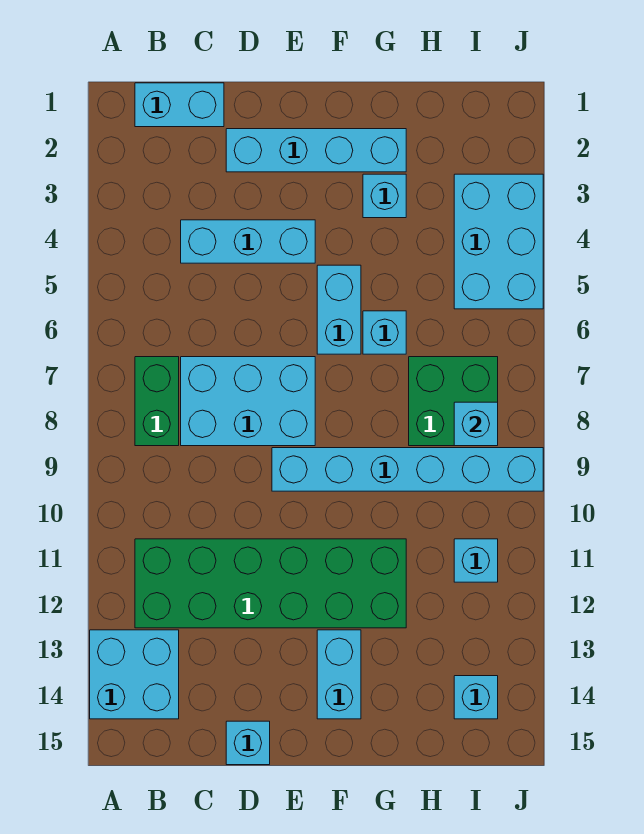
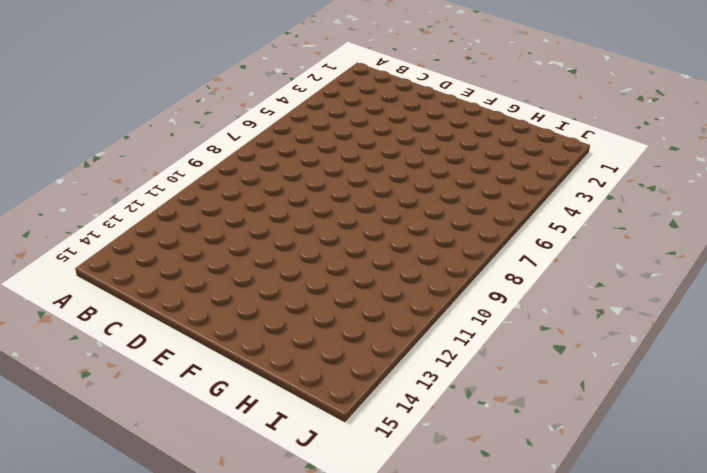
none -> cyan brick A13:B14 level 1
none -> cyan brick B1:C1 level 1
none -> green brick B7:B8 level 1

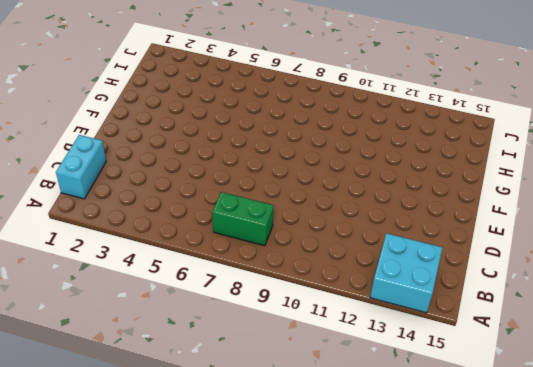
none -> green brick B11:G12 level 1
none -> cyan brick C4:E4 level 1
none -> cyan brick C7:E8 level 1

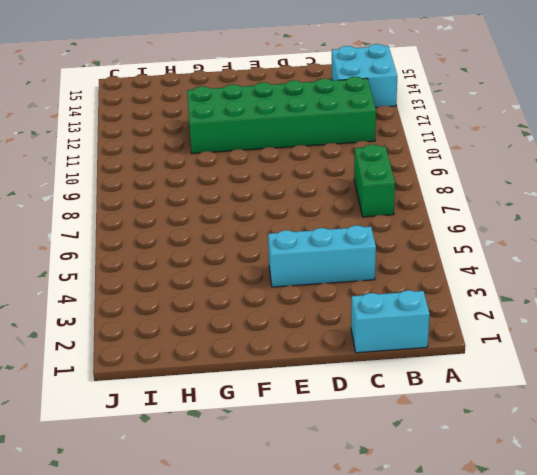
none -> cyan brick C7:E8 level 1
none -> cyan brick D2:G2 level 1
none -> cyan brick D15 level 1

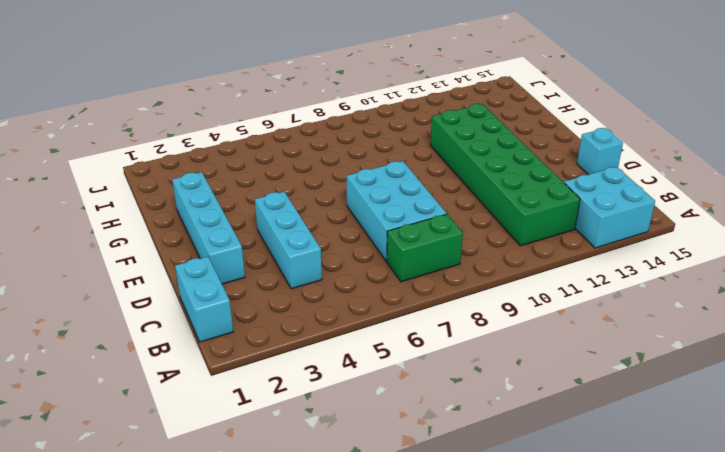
none -> cyan brick E9:J9 level 1
none -> cyan brick F5:F6 level 1
none -> cyan brick F13:F14 level 1

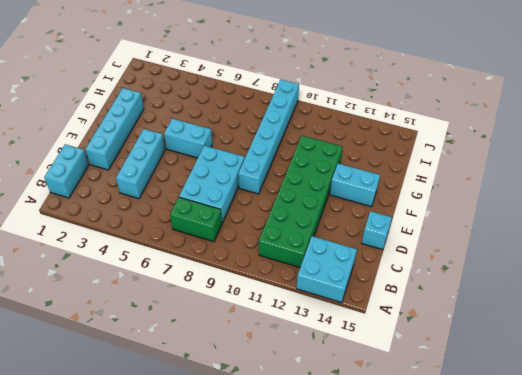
none -> cyan brick G3 level 1
none -> cyan brick G6 level 1
none -> green brick H7:I8 level 1

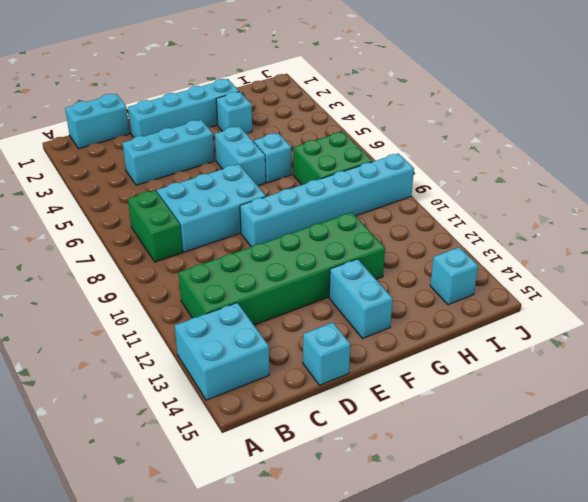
none -> cyan brick I3:J5 level 1
none -> cyan brick I11 level 1
none -> cyan brick I8 level 2

